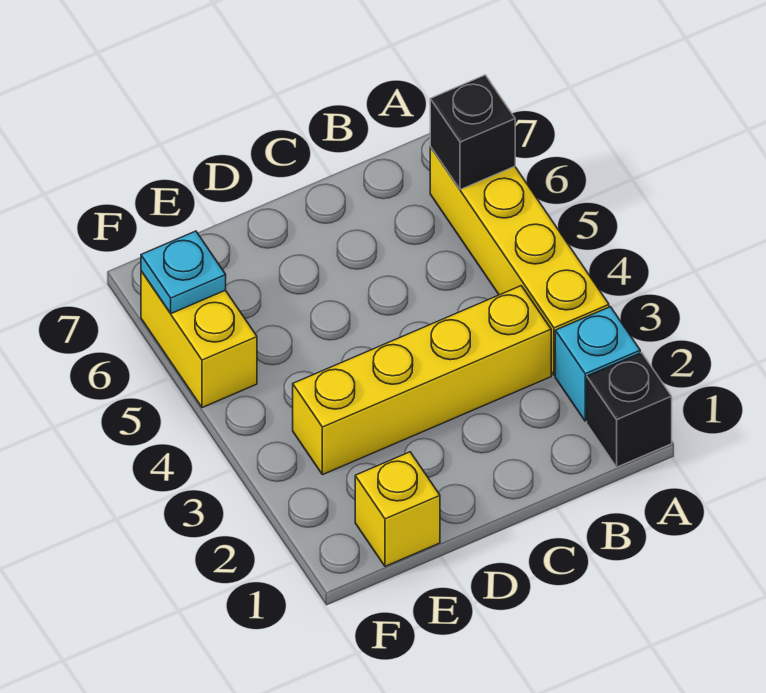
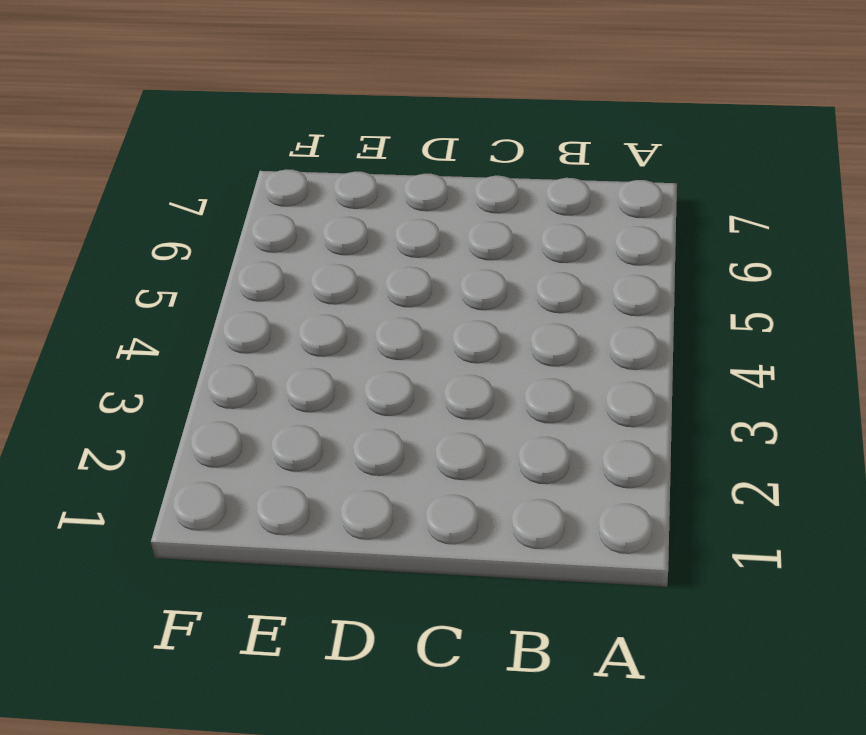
none -> black brick A1 level 1
none -> cyan brick A2 level 1

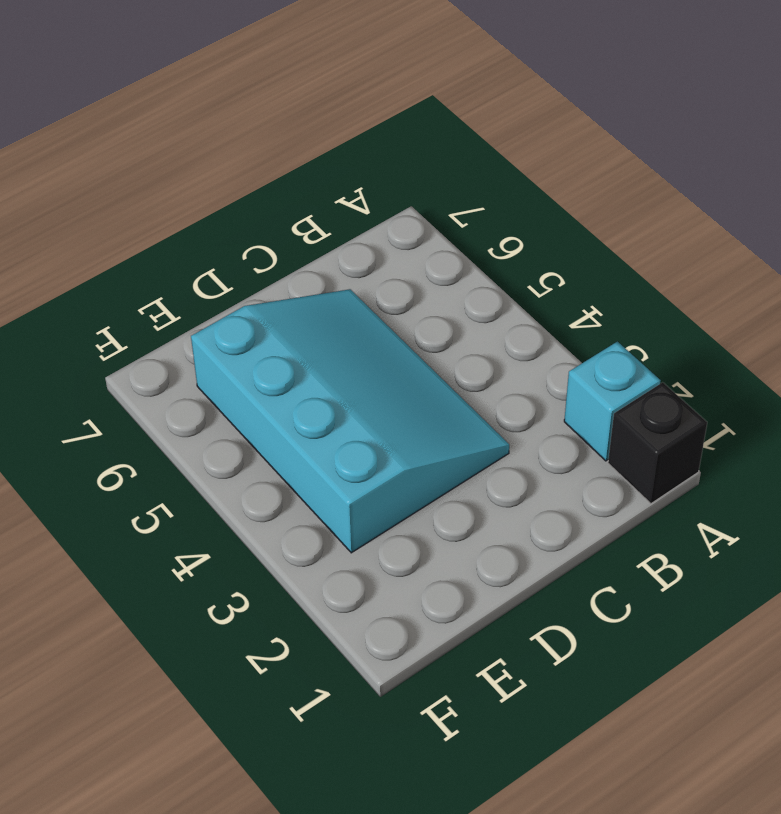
cyan slope C3:E6 level 1 top E -> yellow brick B3:E3 level 1
none -> yellow brick A3:A6 level 1
none -> yellow brick E1 level 1

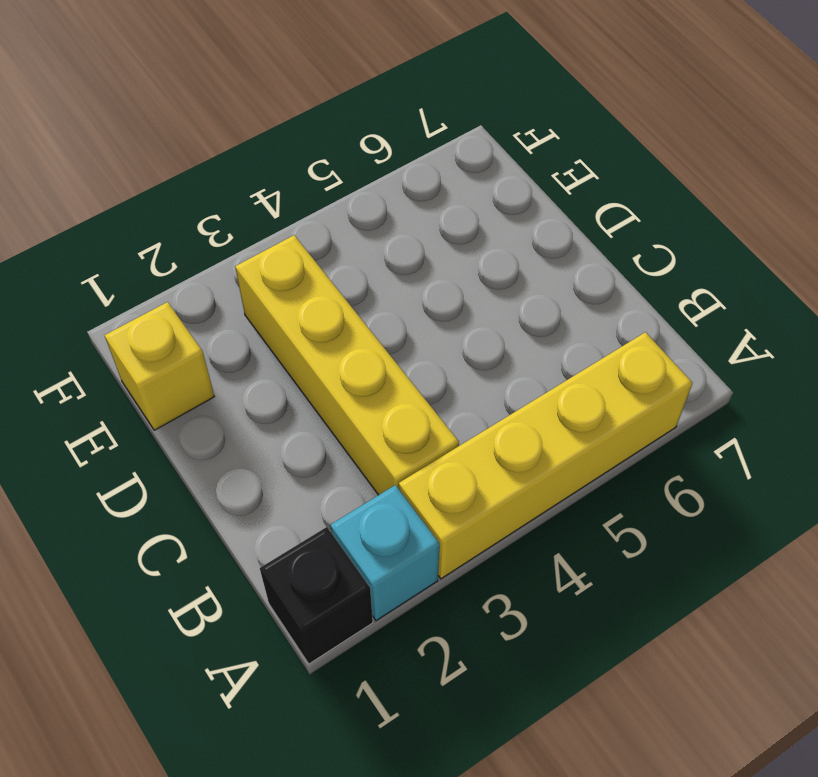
none -> yellow brick F5:F6 level 1
none -> black brick A6 level 2

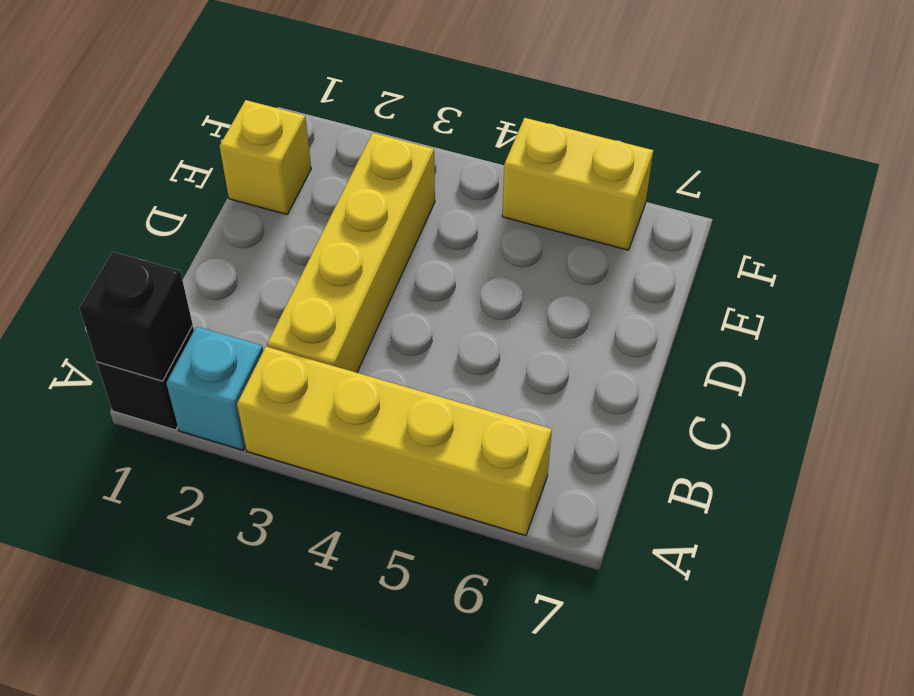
black brick A1 level 2 -> black brick A6 level 2
none -> cyan plate F6 level 2

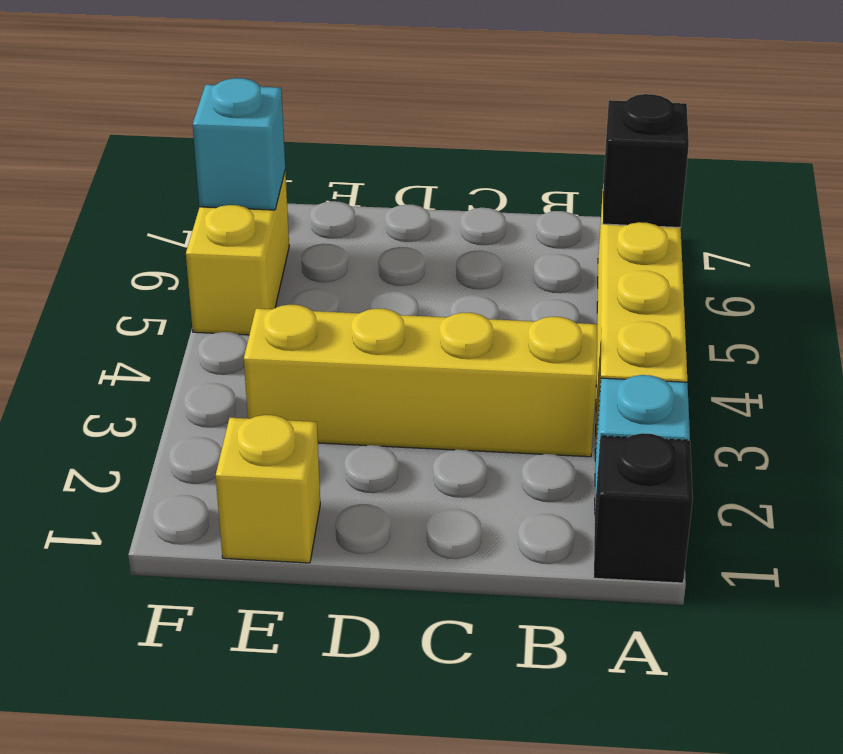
cyan brick F6 level 2 -> cyan plate F6 level 2

